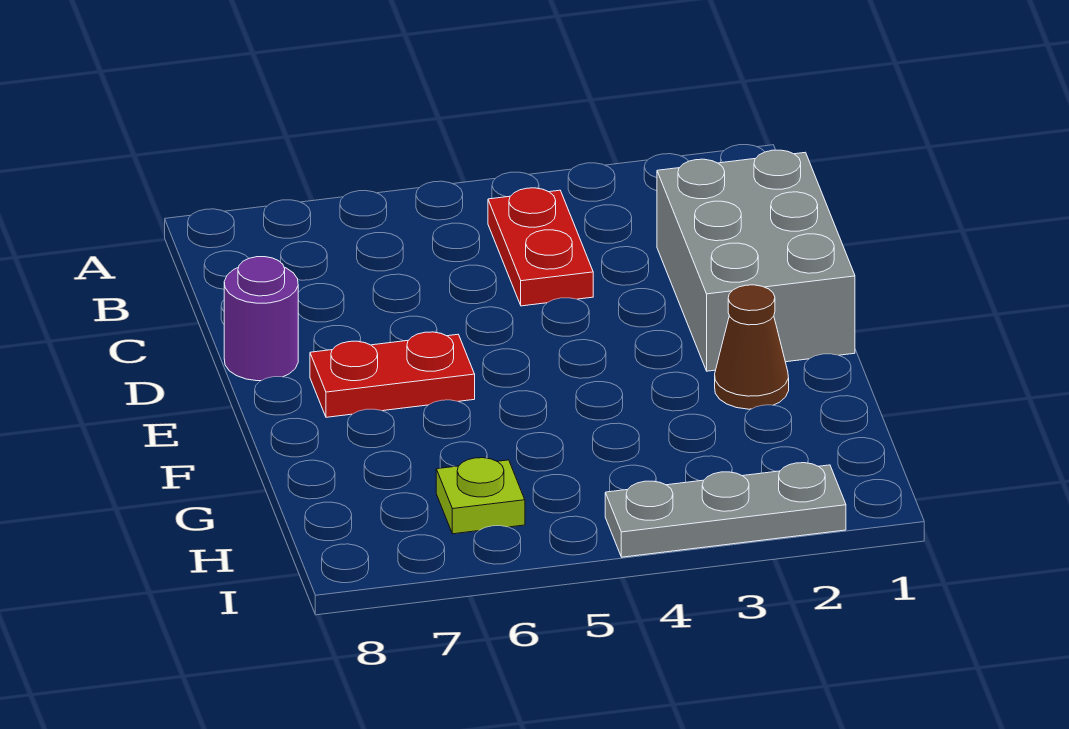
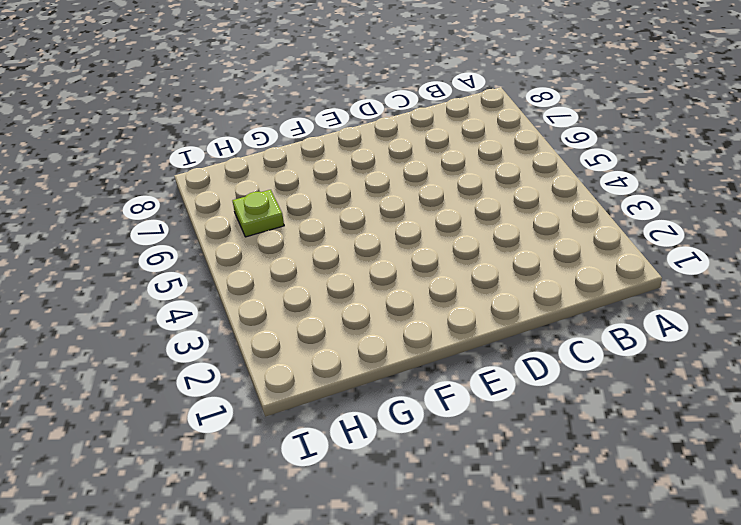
none -> red plate B4:C4 level 1
none -> grey brick C1:E2 level 1

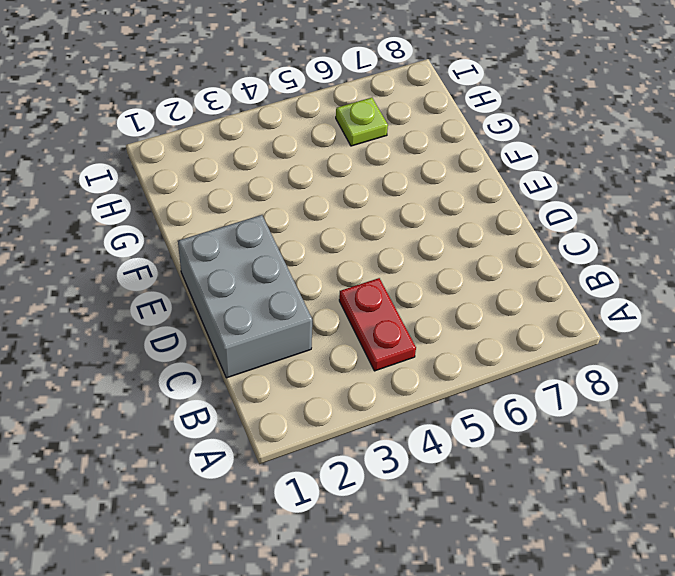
none -> purple round brick D8 level 1
none -> red plate E6:E7 level 1

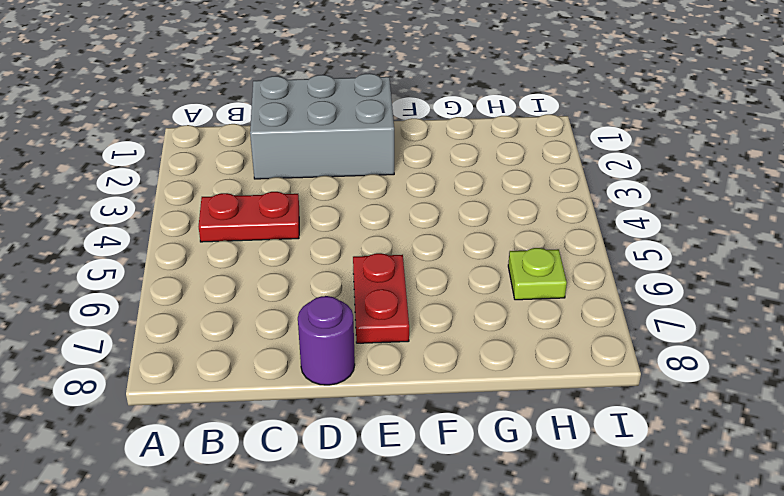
none -> brown cone F2 level 1
none -> grey plate I2:I4 level 1

